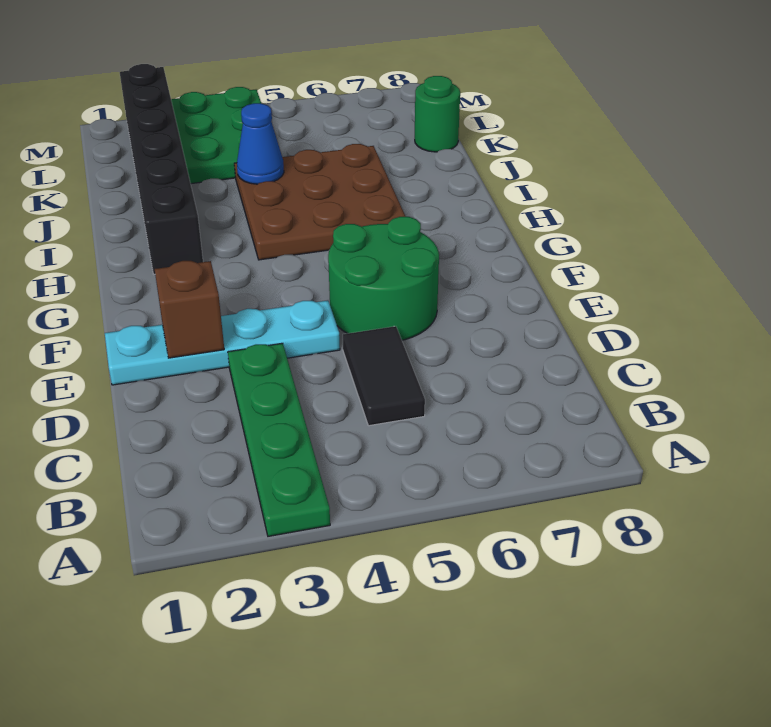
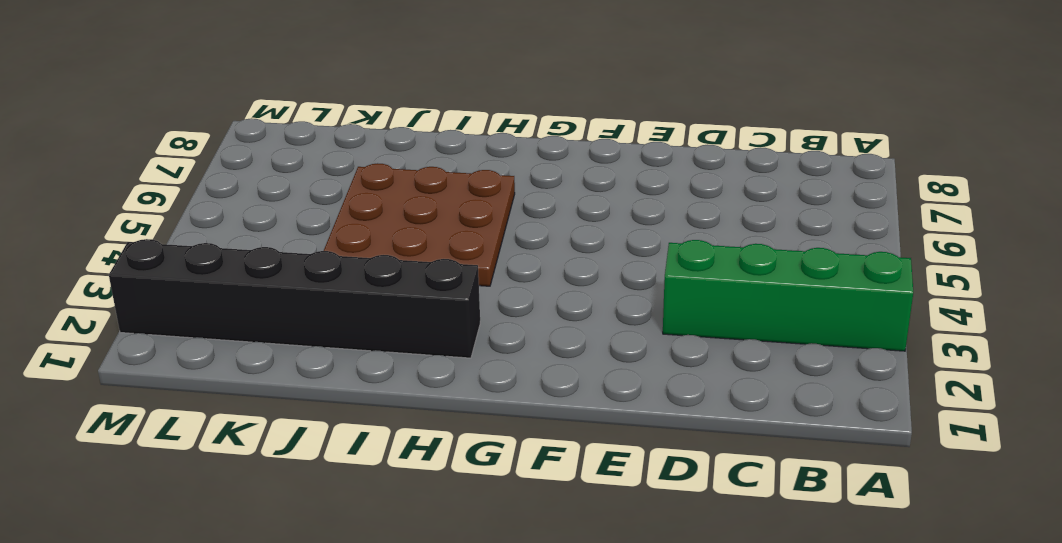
green brick A3:D3 level 1 -> green plate A3:D3 level 1
none -> black tile C5:D5 level 1
none -> cyan plate E1:E4 level 1

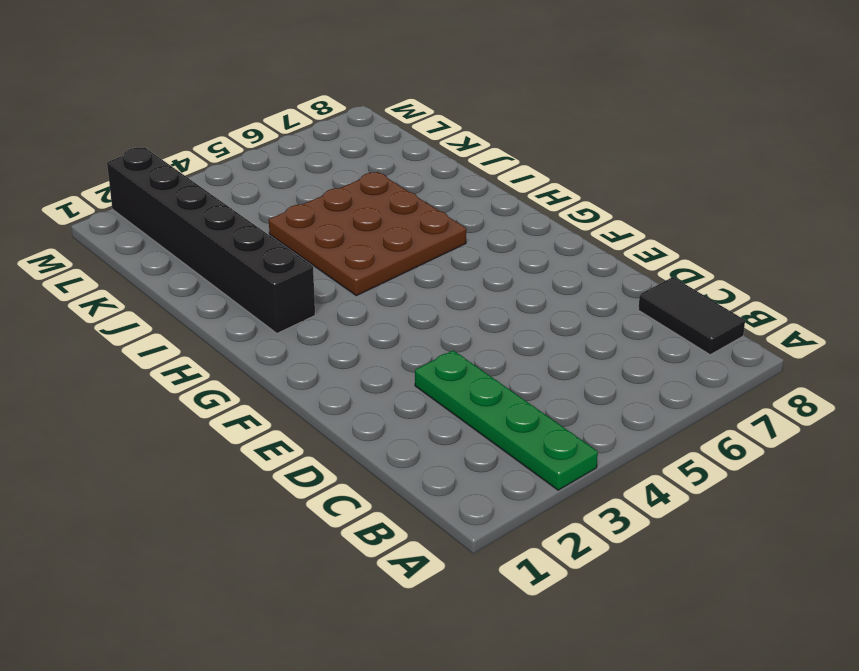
black tile B8:C8 level 1 -> black tile C5:D5 level 1
none -> cyan plate E1:E4 level 1
none -> green round brick E5:F6 level 1

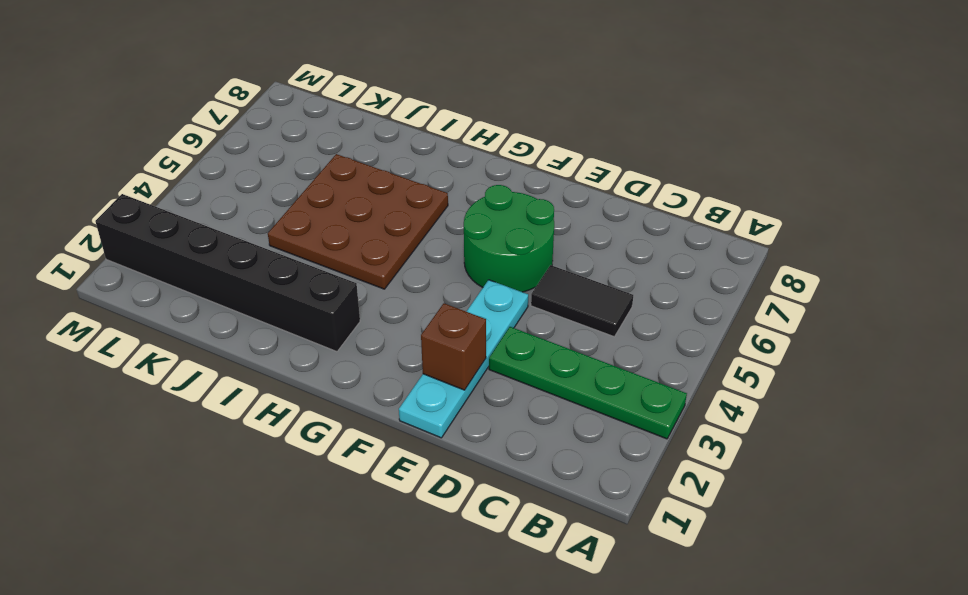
none -> green plate K3:M4 level 1
none -> green round brick K8 level 1

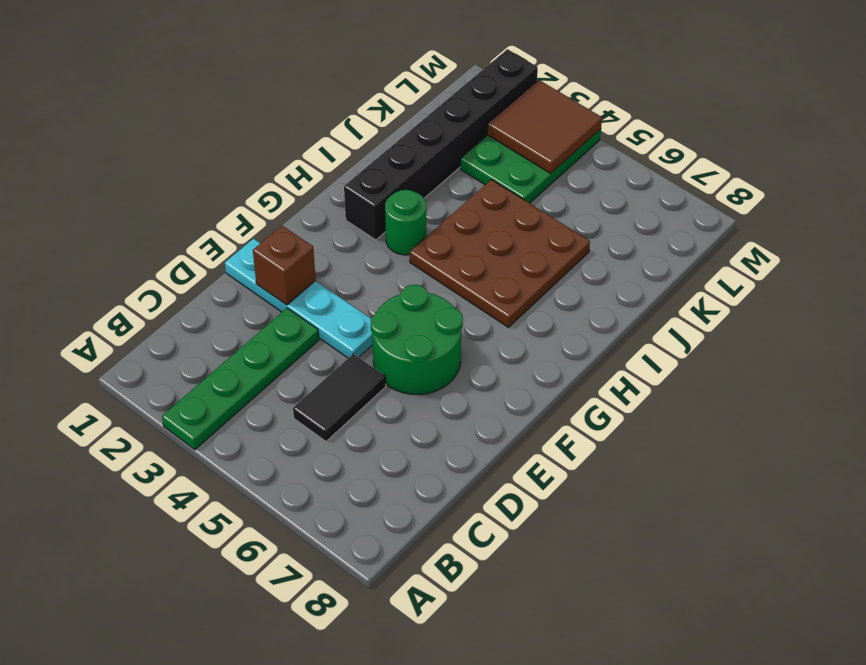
green round brick H3 level 1 -> green round brick K8 level 1
brown tile L3:M4 level 2 -> none
none -> blue cone J4 level 2

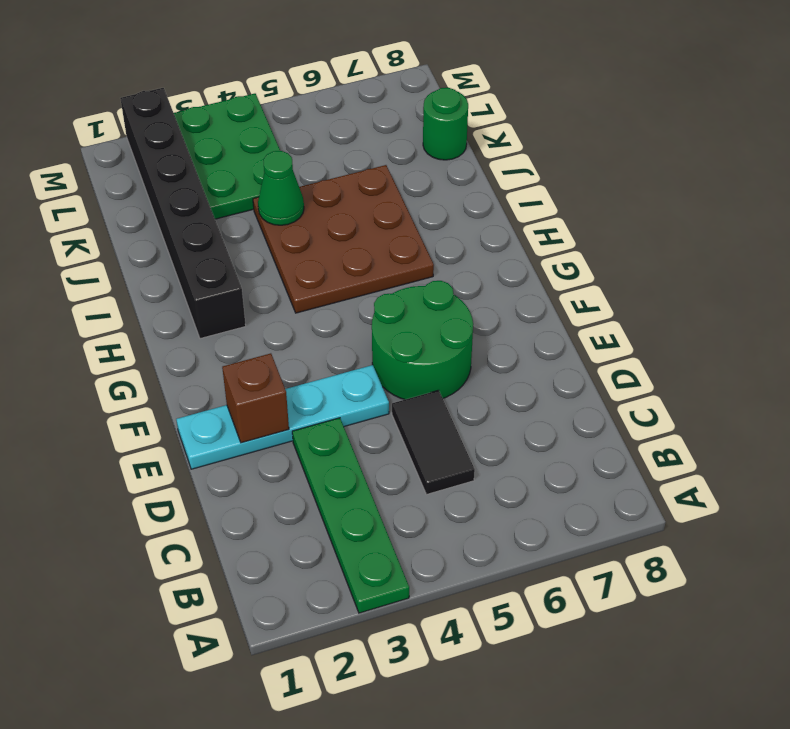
green cone J4 level 2 -> blue cone J4 level 2

